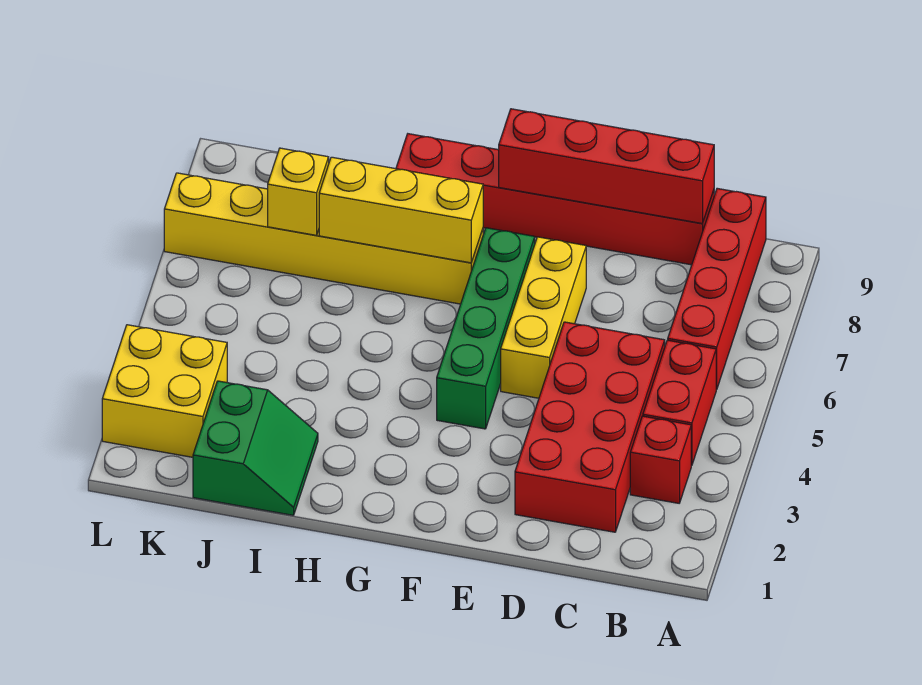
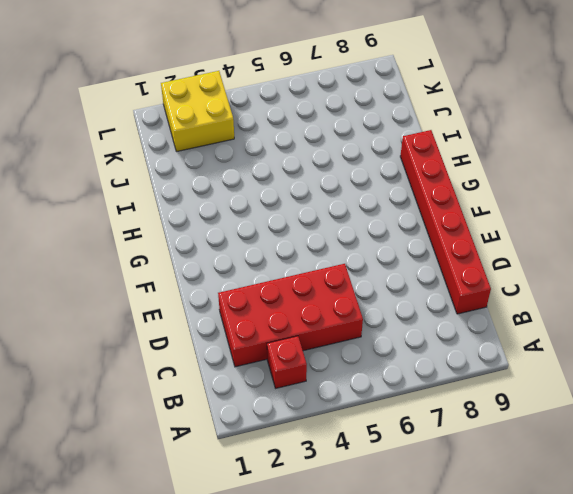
none -> red brick B4:B5 level 1
none -> red brick B6:B9 level 1
none -> yellow brick E5:E7 level 1

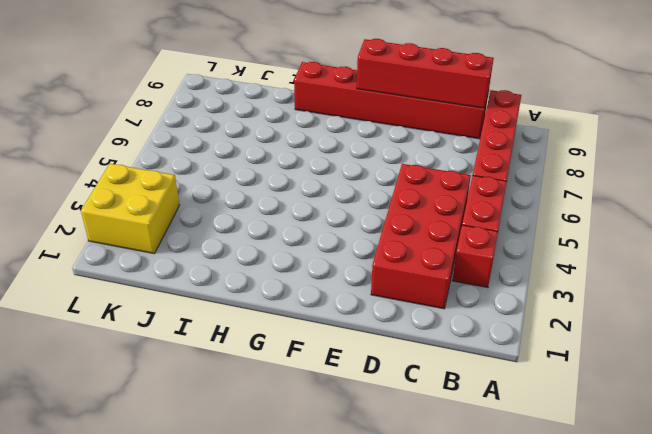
none -> yellow brick E5:E7 level 1
none -> green brick F4:F7 level 1
none -> yellow brick G7:L7 level 1

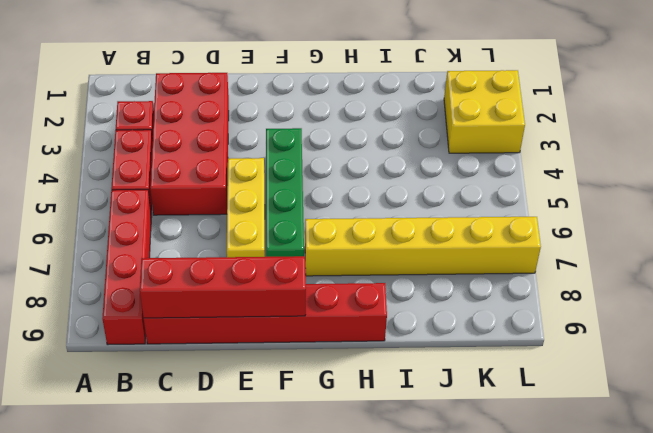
none -> green slope I1:J2 level 1 top J
none -> yellow brick G7:I7 level 2
none -> yellow brick J7 level 2

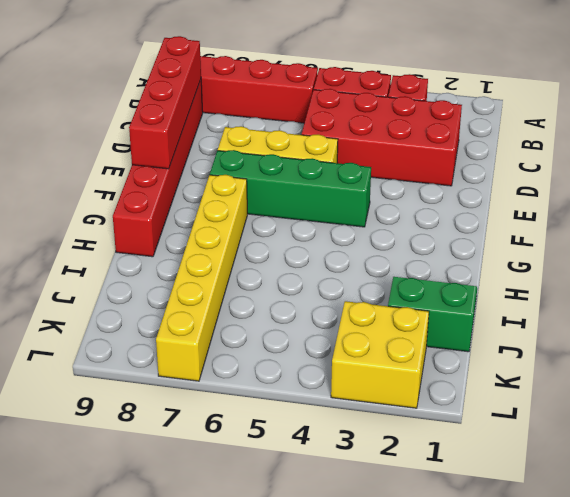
none -> yellow brick G7:I7 level 2
none -> yellow brick J7 level 2

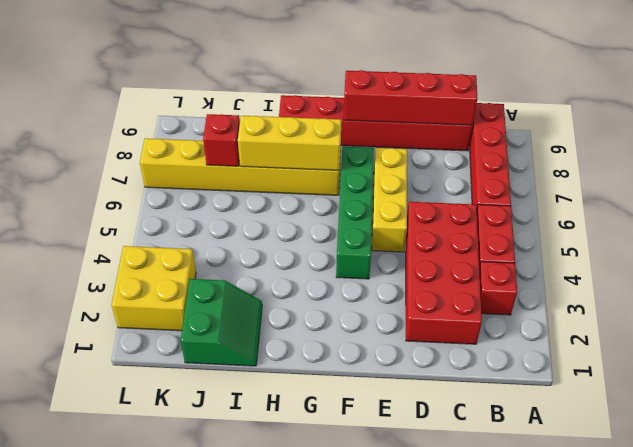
red brick J7 level 2 -> yellow brick J7 level 2

